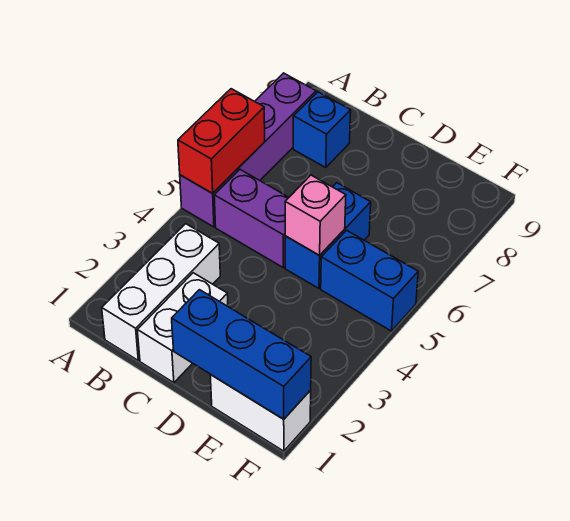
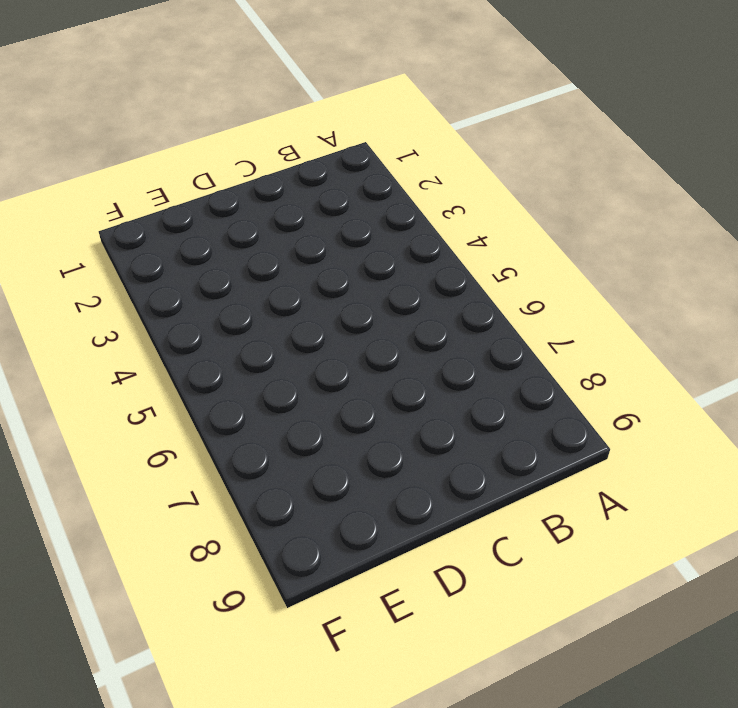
none -> purple brick A5:A8 level 1
none -> white brick B1:B3 level 1

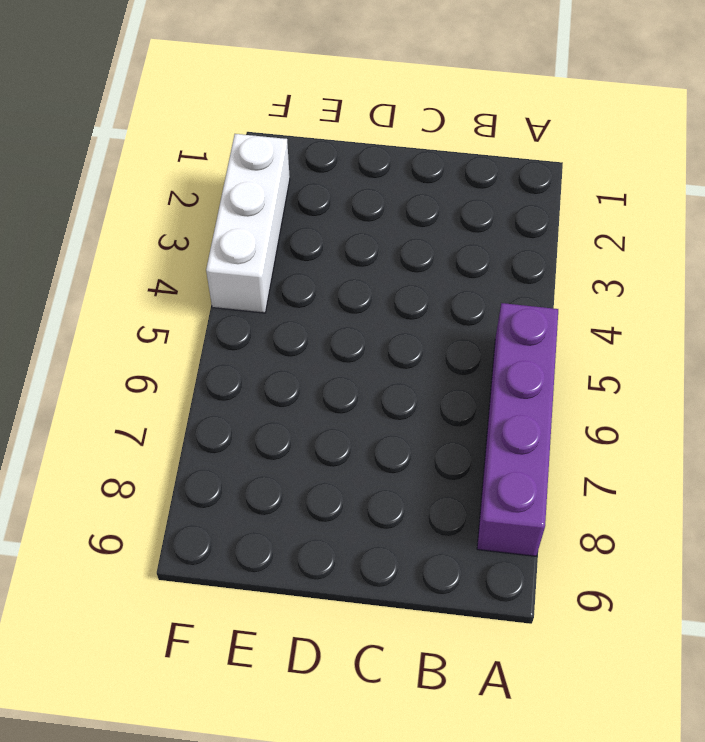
white brick F2:F4 level 1 -> white brick B1:B3 level 1
none -> purple brick B5:C5 level 1
none -> blue brick B8 level 1

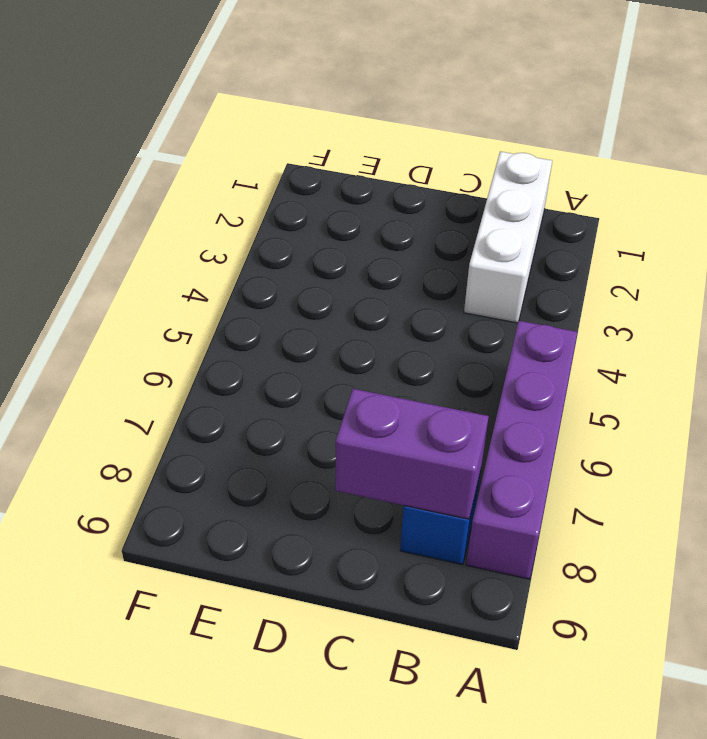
purple brick B8:C8 level 2 -> purple brick B5:C5 level 1
none -> white brick C1:C2 level 1
none -> blue brick D5:D6 level 1

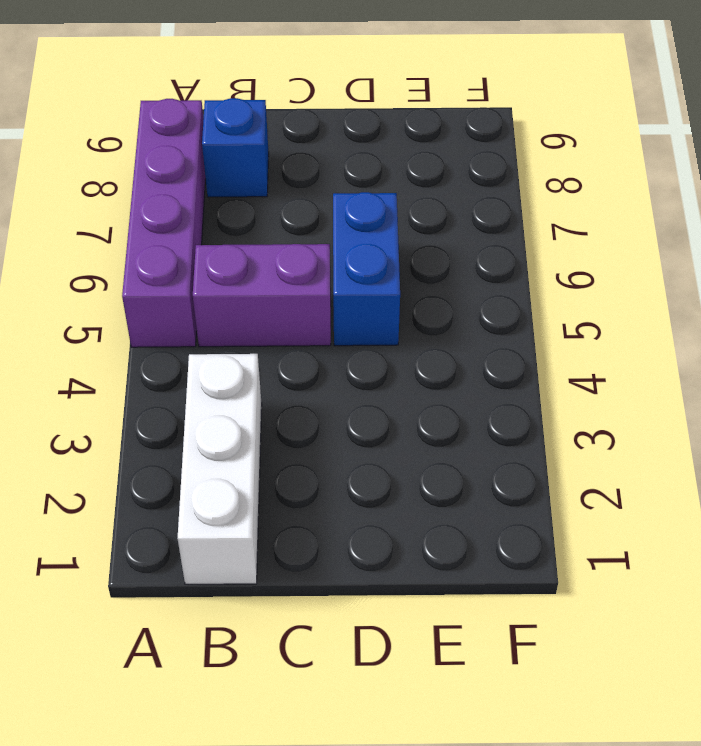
none -> white brick C1:C2 level 1
none -> white brick E1:F1 level 1

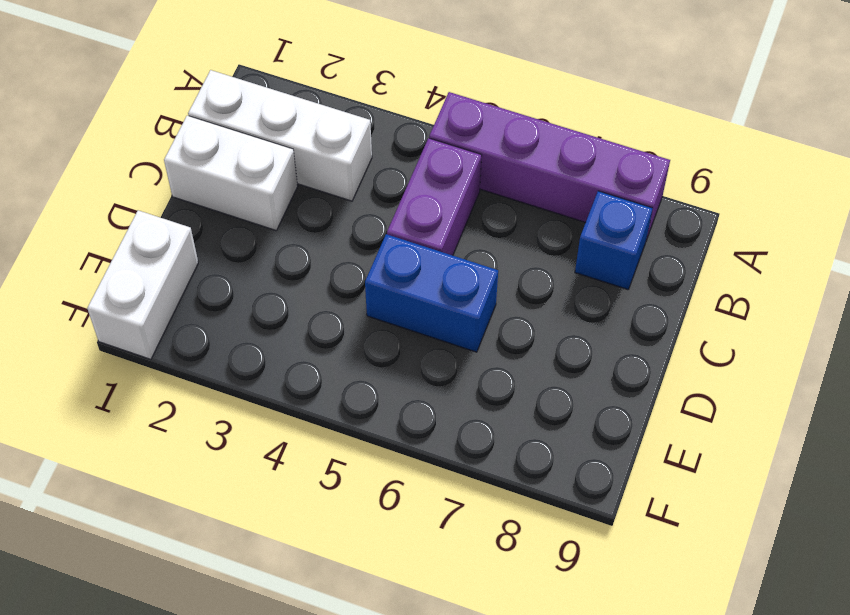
none -> blue brick E5:F5 level 1
none -> red brick A5:A6 level 2

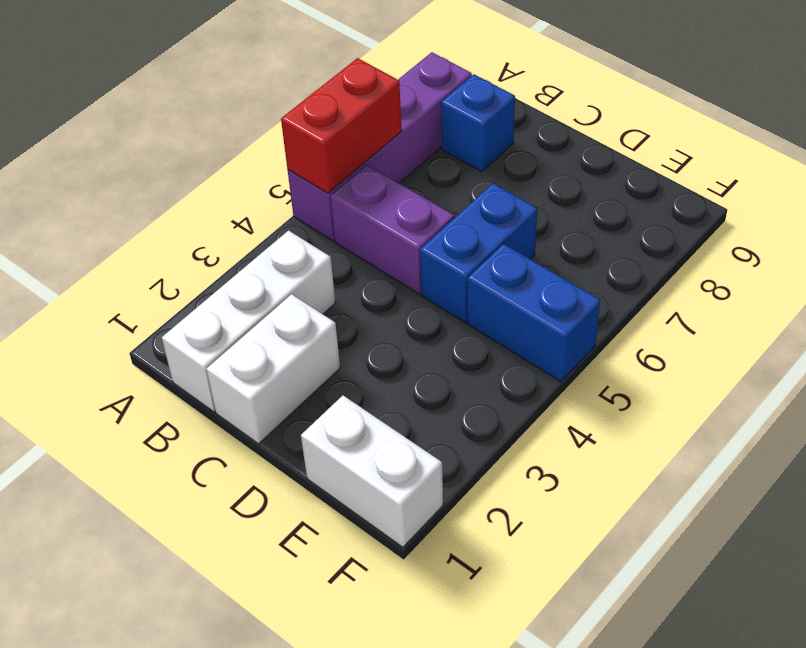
none -> blue brick D1:F1 level 2
none -> pink brick D5 level 2

